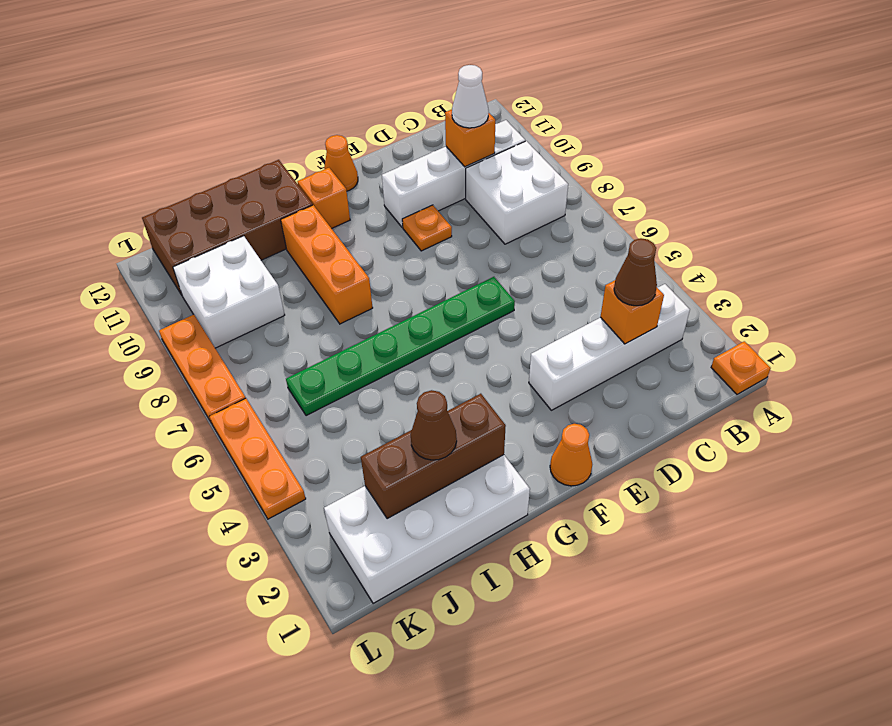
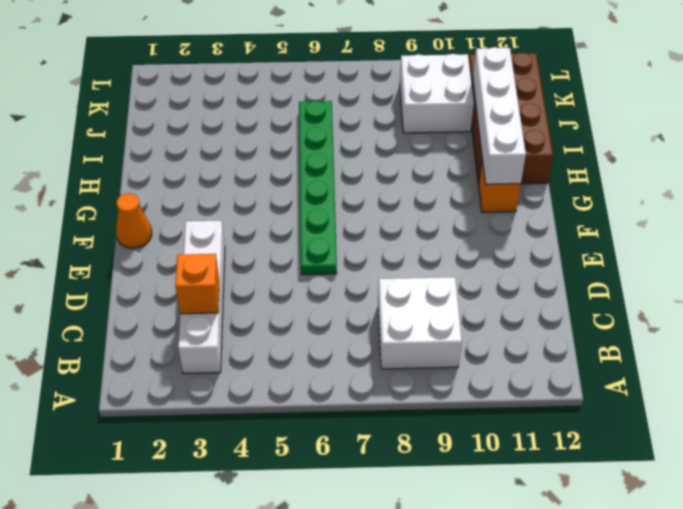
white brick G11:J11 level 2 -> white brick B10:E10 level 1
none -> orange plate A1 level 1
none -> orange plate E9 level 1
none -> orange cone F12 level 1

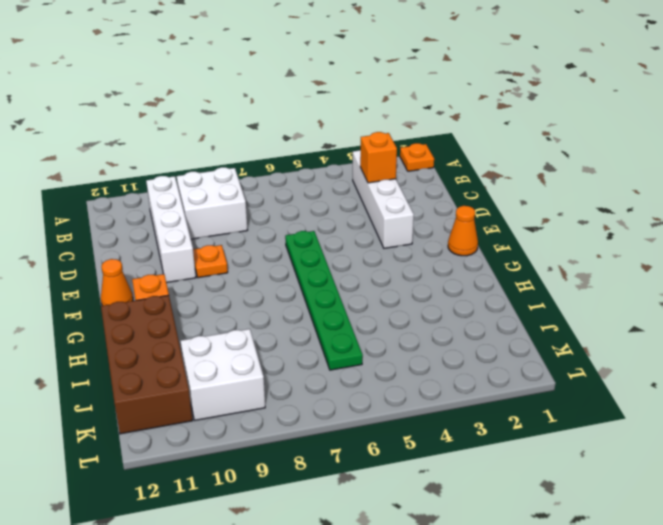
none -> white brick H1:K2 level 1
none -> orange brick H8:H10 level 1
none -> orange plate L4:L6 level 1

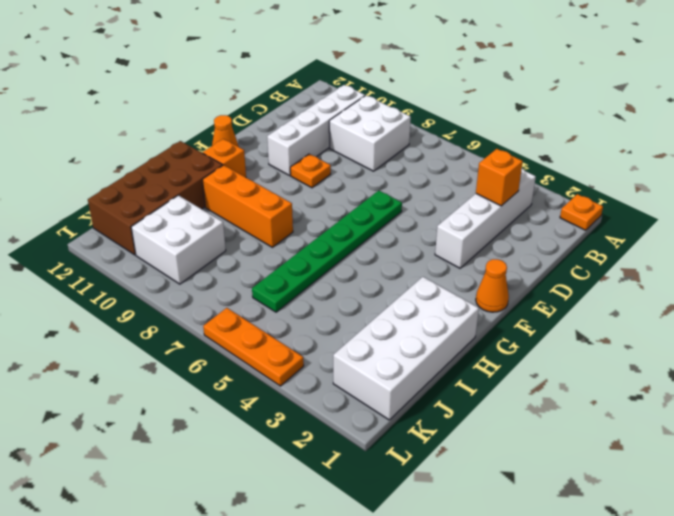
none -> orange plate L7:L9 level 1
none -> orange brick C10 level 2
none -> brown brick H2:J2 level 2

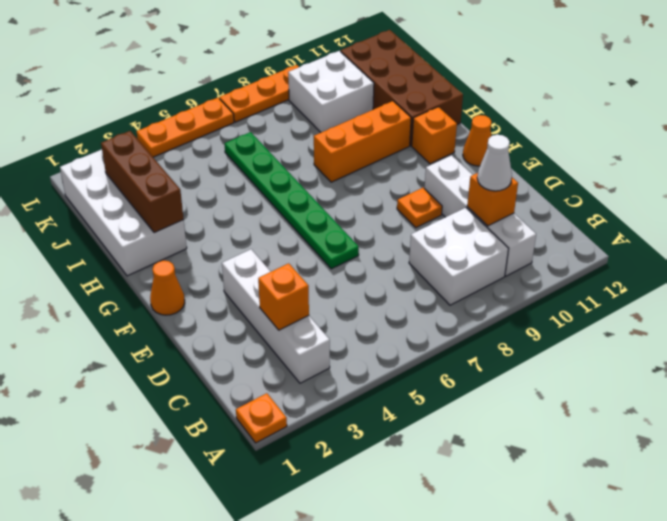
none -> brown cone C3 level 3
none -> brown cone I2 level 3

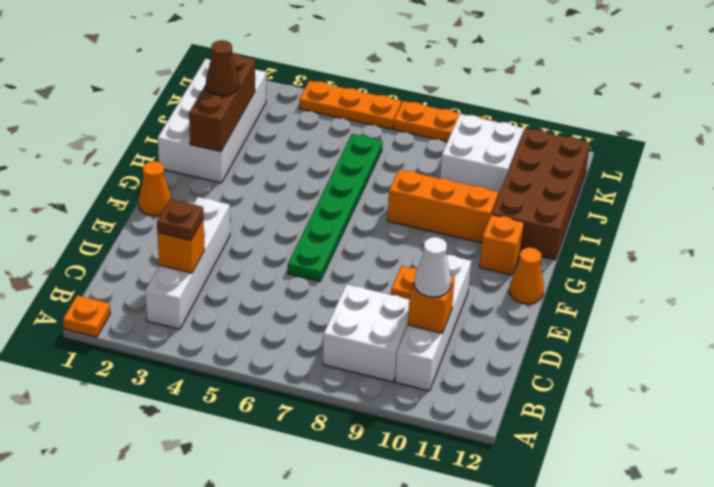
brown plate C3 level 3 -> brown cone C3 level 3

